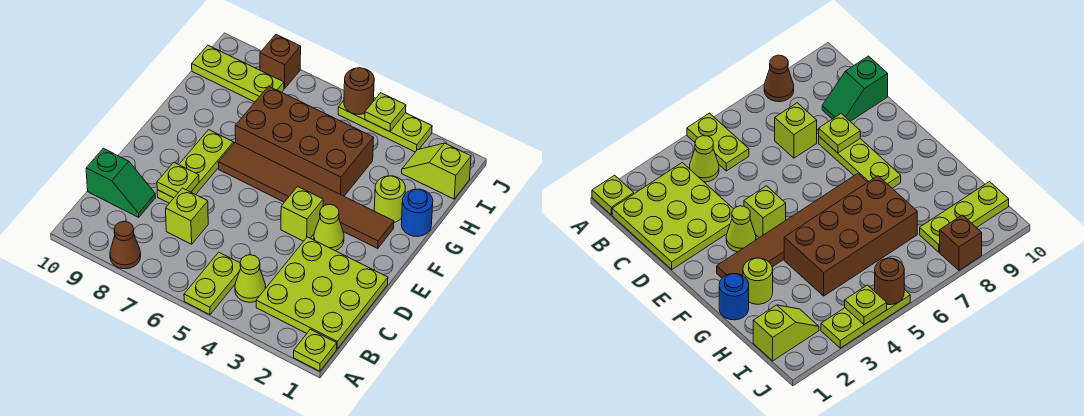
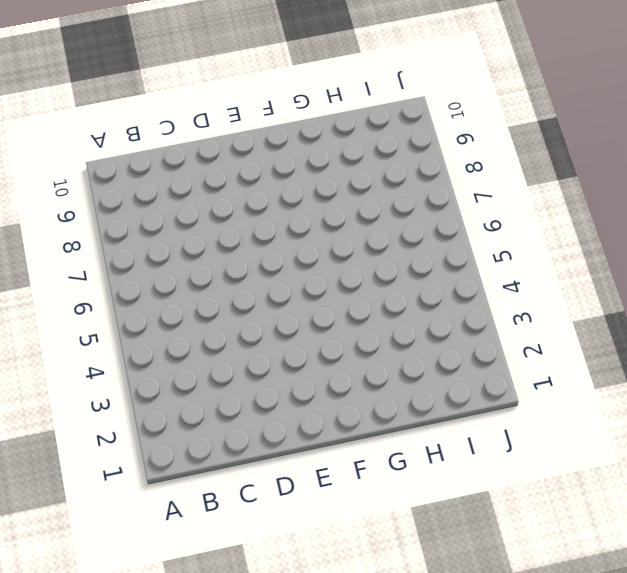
none -> lime plate A1 level 1
none -> lime plate A5:B5 level 1
none -> brown cone A8 level 1

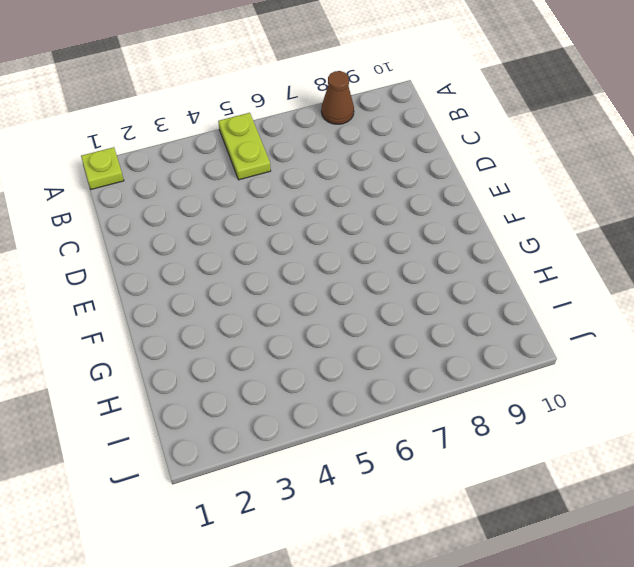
none -> lime plate B1:D3 level 1
none -> lime cone B4 level 1
none -> lime brick C7 level 1

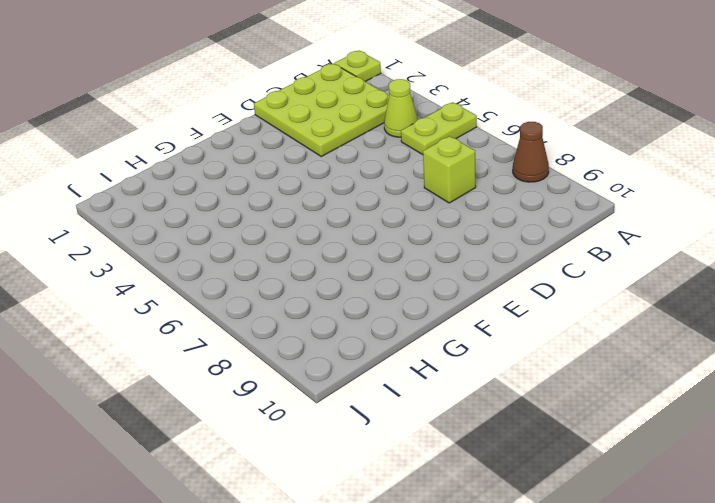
none -> green slope C9:C10 level 1 top 10
none -> lime plate D8:F8 level 1
none -> lime cone E3 level 1

